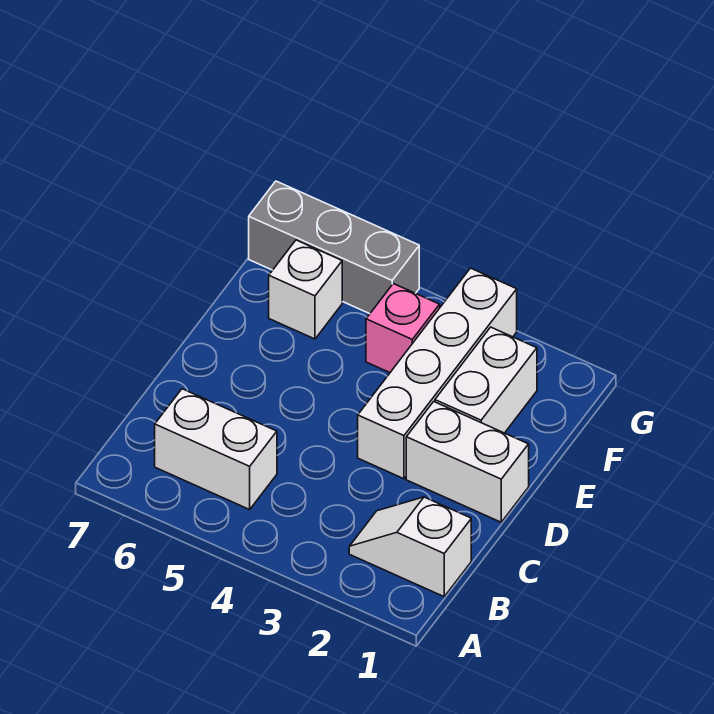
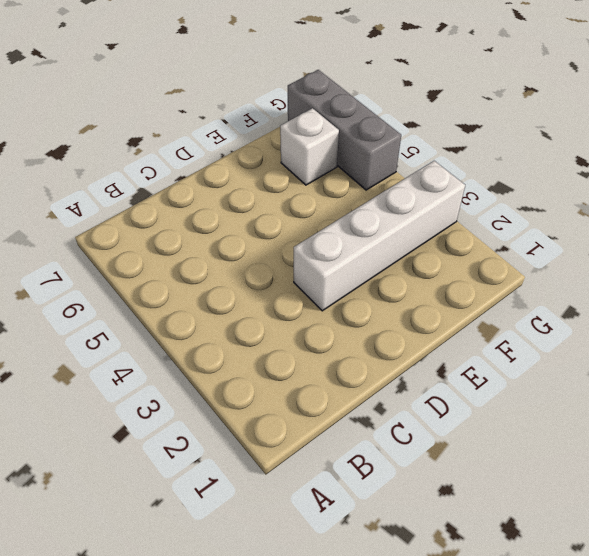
none -> white slope B1:B2 level 1 top 1
none -> white brick B5:B6 level 1

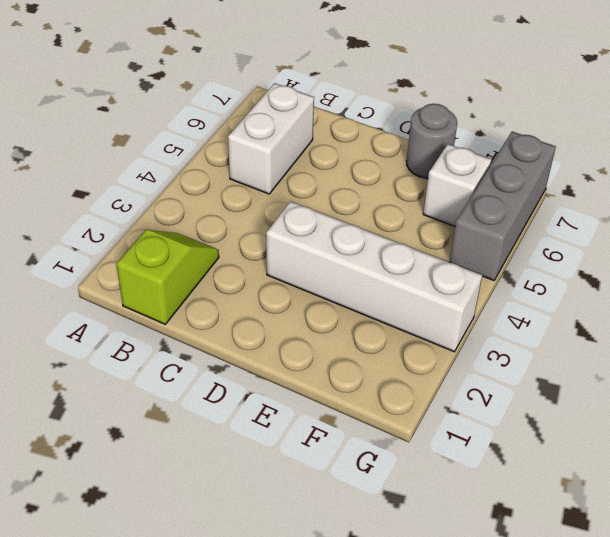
lime slope B1:B2 level 1 top 1 -> white slope B1:B2 level 1 top 1
grey round brick E7 level 1 -> none
none -> white brick D1:D2 level 1
none -> white brick E2:F2 level 1

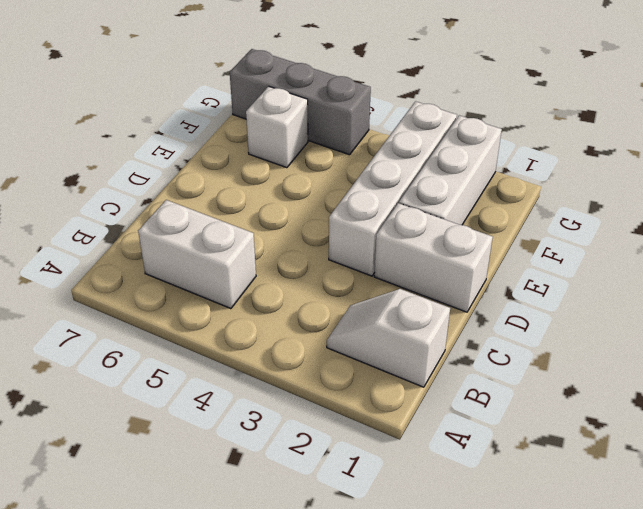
white brick E2:G2 level 1 -> white brick E2:F2 level 1
none -> pink brick F4 level 1

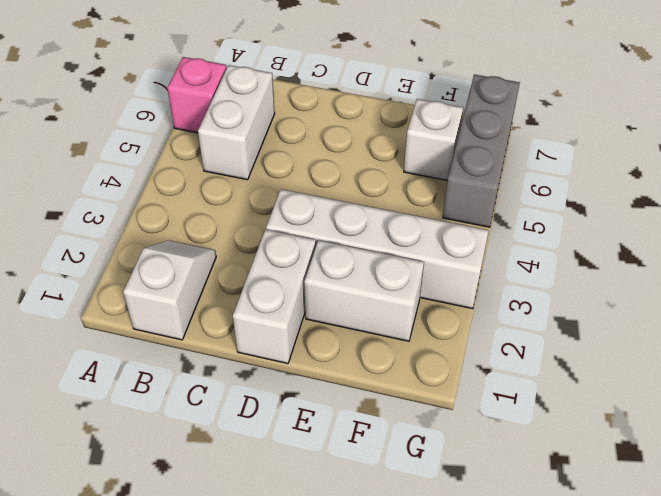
pink brick A6 level 1 -> pink brick F4 level 1

